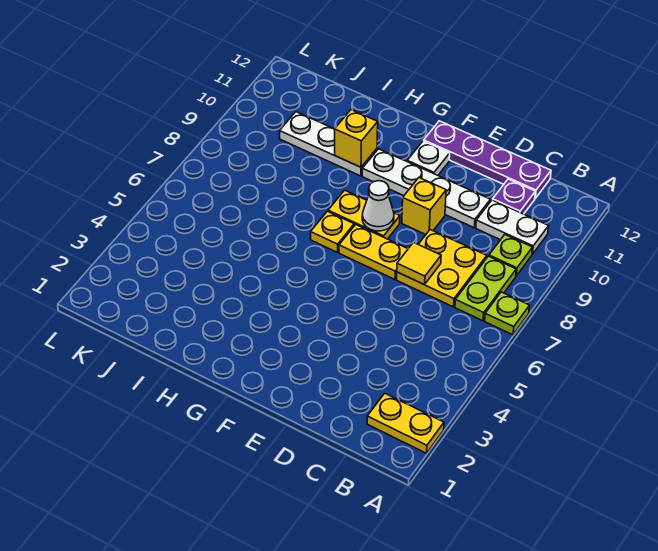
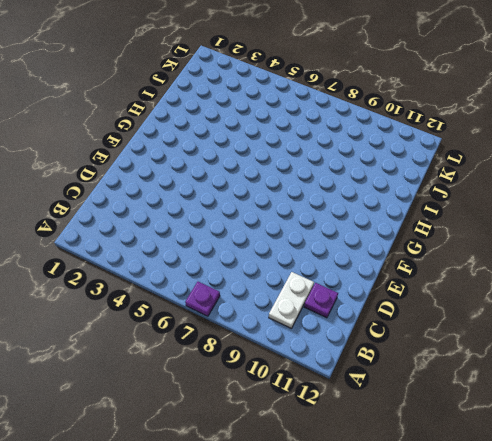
purple plate A7 level 1 -> lime plate A7 level 1
none -> yellow plate A2:B2 level 1
none -> lime plate B7:B8 level 1
none -> lime plate B9 level 1

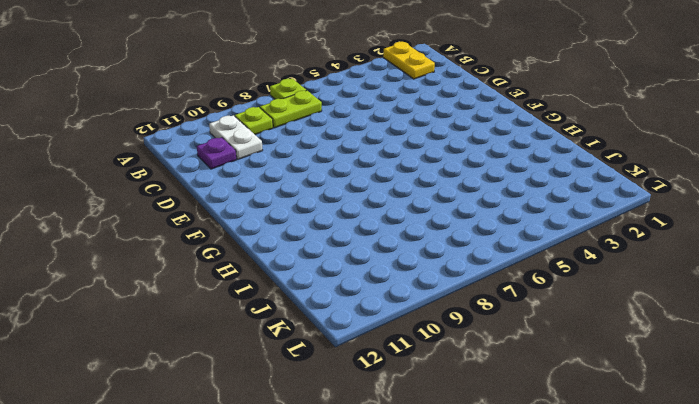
none -> yellow plate C7:D8 level 1
none -> purple plate C12:F12 level 1
none -> white plate D10:G10 level 1

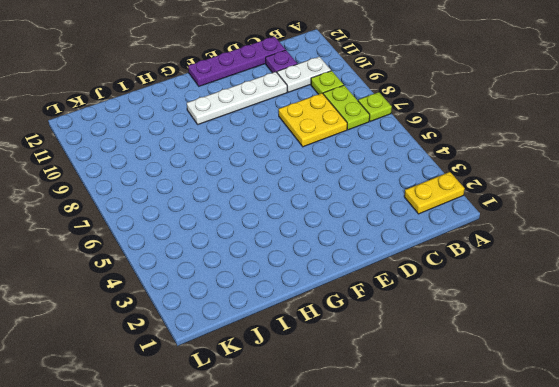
none -> yellow plate E7:F7 level 1
none -> yellow brick E9 level 1
none -> yellow plate F8:G8 level 1

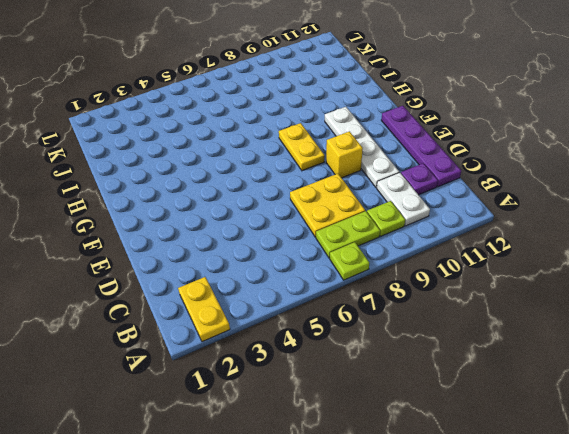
none -> yellow plate E7:F7 level 1
none -> white plate F11 level 1
none -> yellow plate G7 level 1

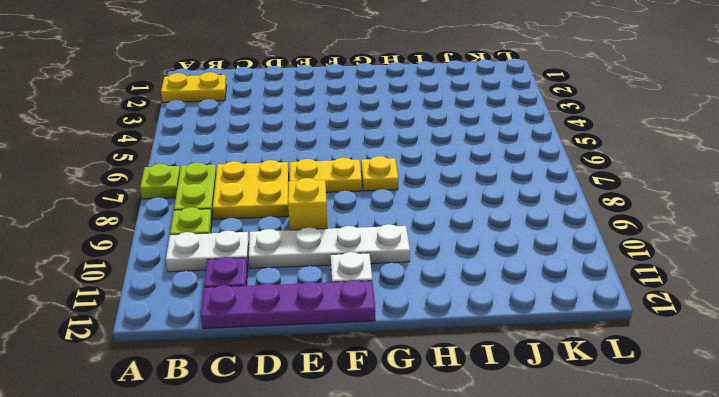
none -> yellow plate F8:G8 level 1
none -> white plate H10:J10 level 1
none -> yellow tile D7 level 2

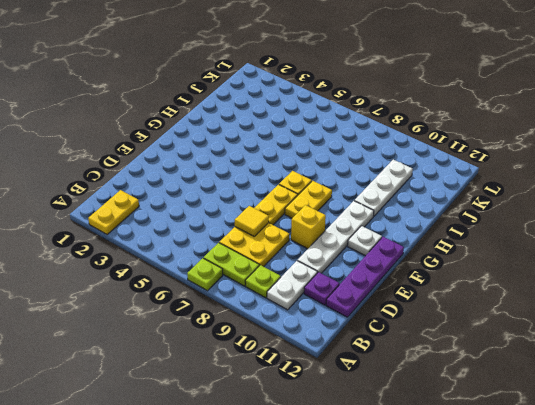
none -> white cone F8 level 2
none -> yellow brick H10 level 2

